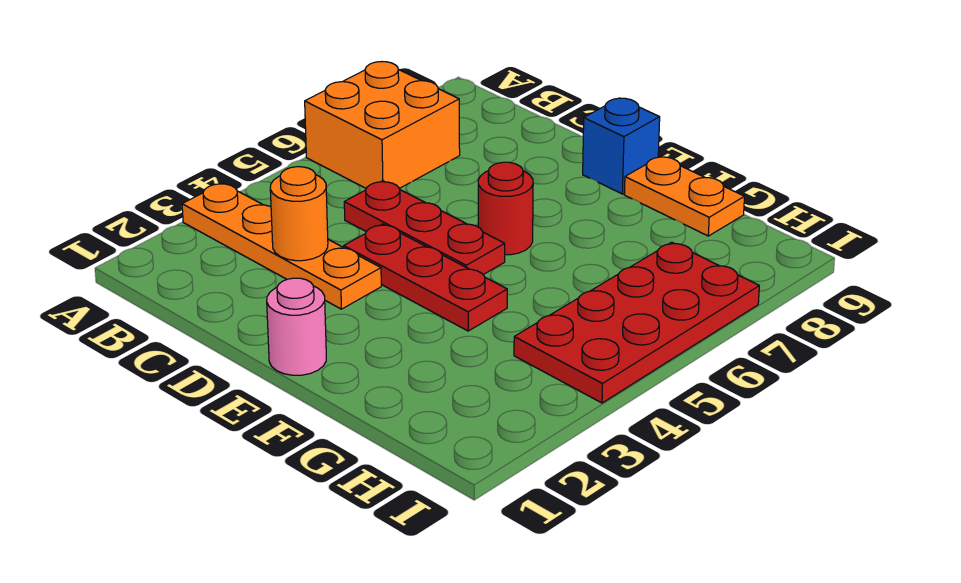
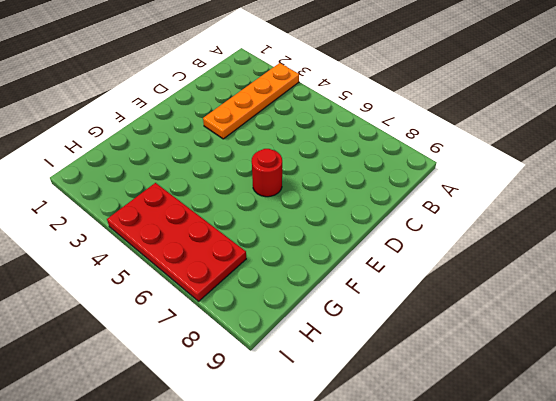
none -> orange brick A6:B7 level 1
none -> red plate C5:E5 level 1

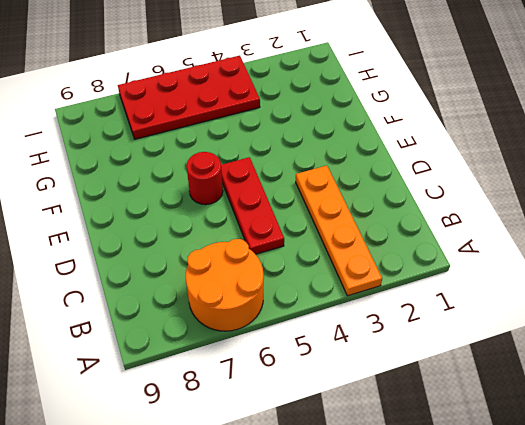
orange round brick A6:B7 level 1 -> orange brick A6:B7 level 1
none -> red plate D4:F4 level 1
none -> pink round brick E1 level 1

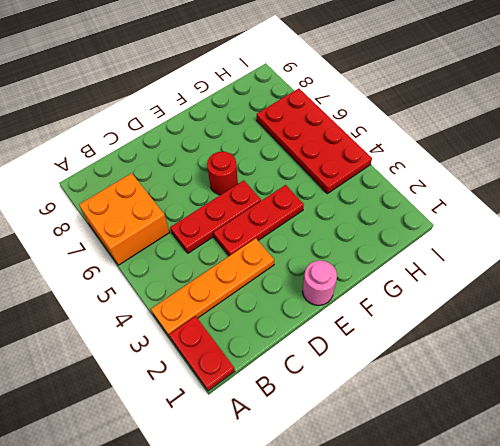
red plate A1:A2 level 1 -> none
none -> blue brick E9 level 1
none -> orange plate F9:G9 level 1

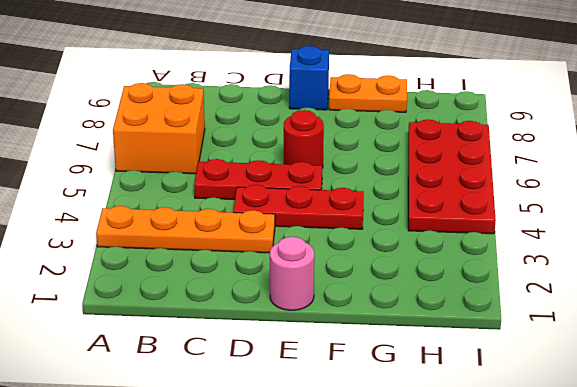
none -> orange round brick C3 level 2

